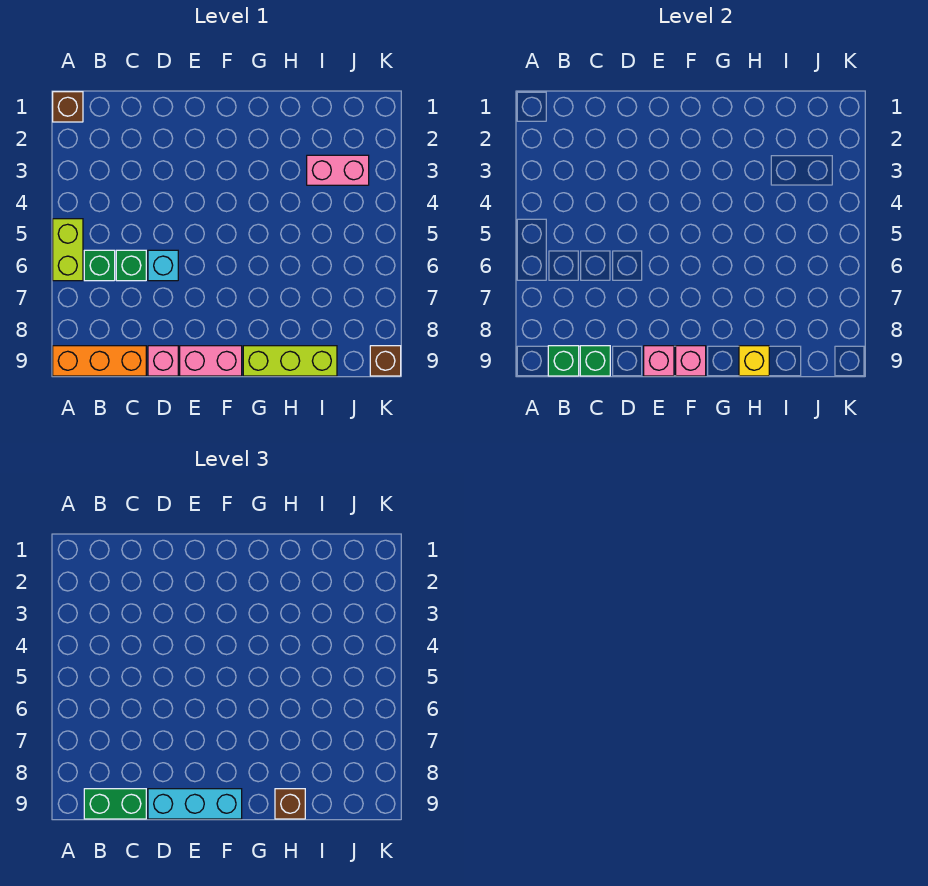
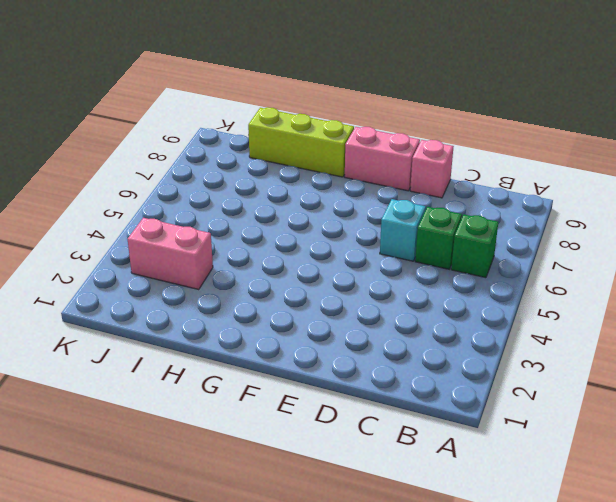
none -> brown brick A1 level 1
none -> lime brick A5:A6 level 1
none -> orange brick A9:C9 level 1

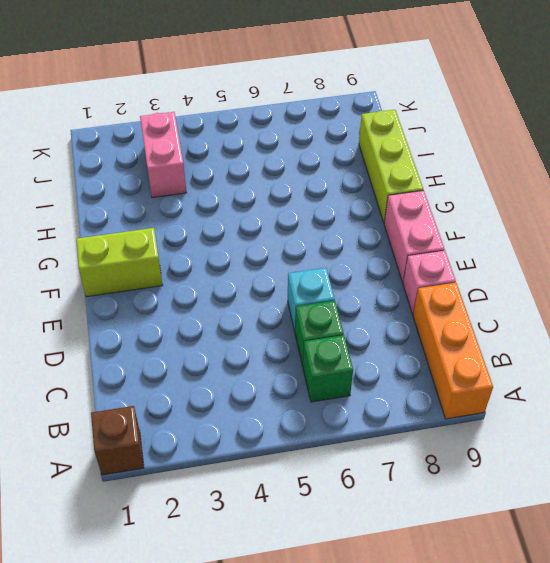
lime brick F1:F2 level 1 -> lime brick A5:A6 level 1
none -> brown brick K9 level 1
none -> green brick B9 level 2
none -> green brick C9 level 2

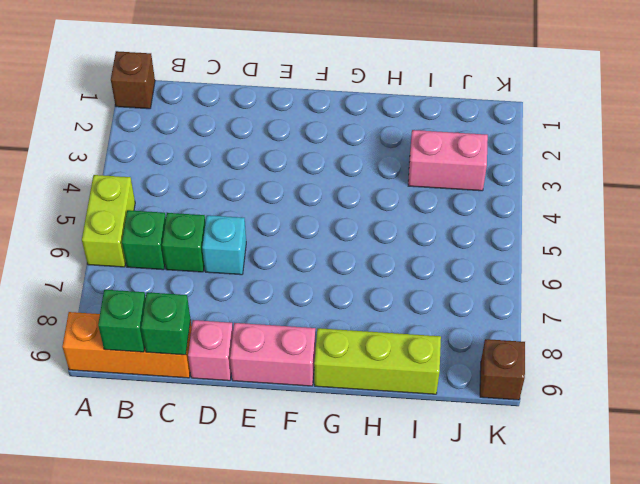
none -> pink brick E9 level 2
none -> pink brick F9 level 2
none -> yellow brick H9 level 2

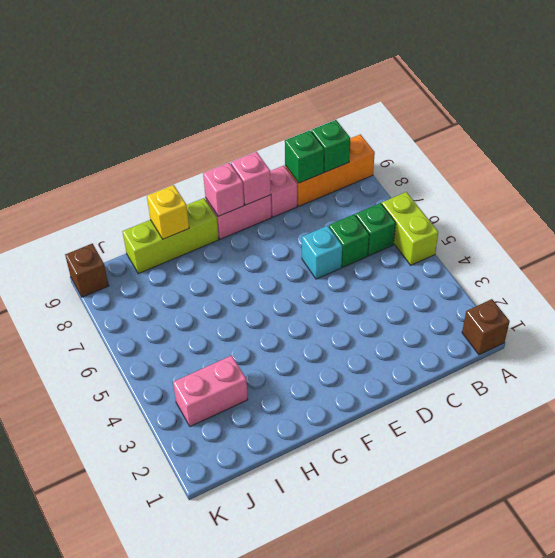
none -> green brick B9:C9 level 3
none -> cyan brick D9:F9 level 3
none -> brown brick H9 level 3

